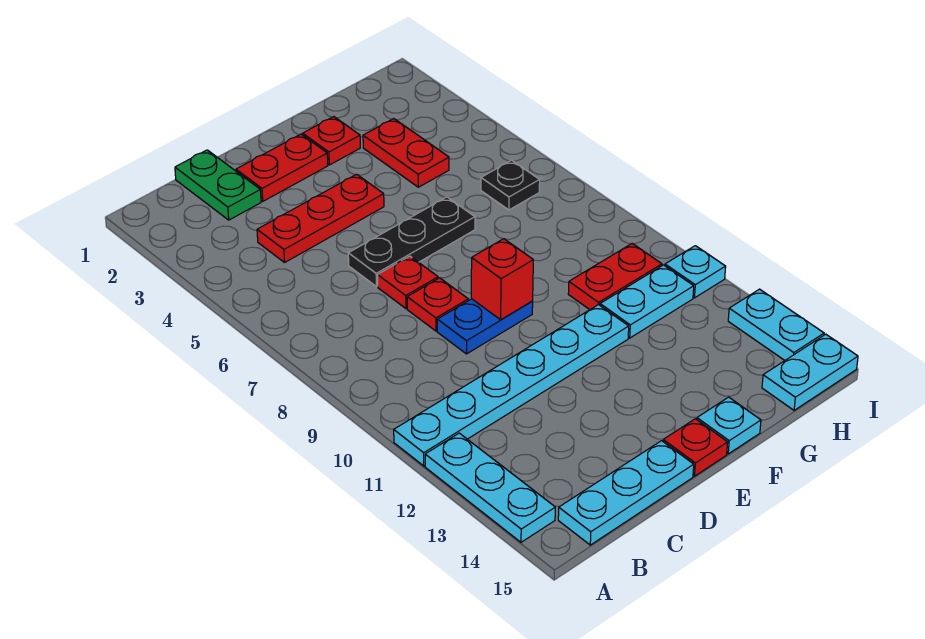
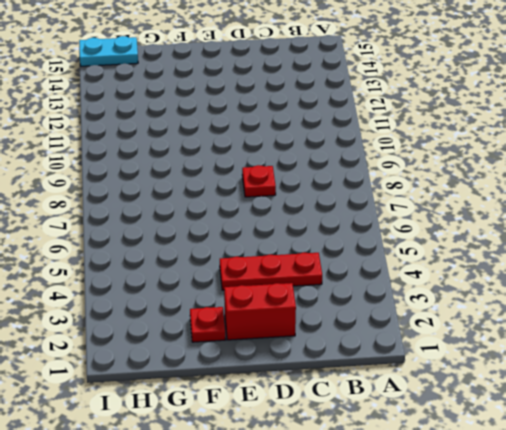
red brick D2:E2 level 1 -> red plate D2:E2 level 1
none -> cyan plate A11:F11 level 1
none -> cyan plate A12:A14 level 1
none -> cyan plate B15:D15 level 1

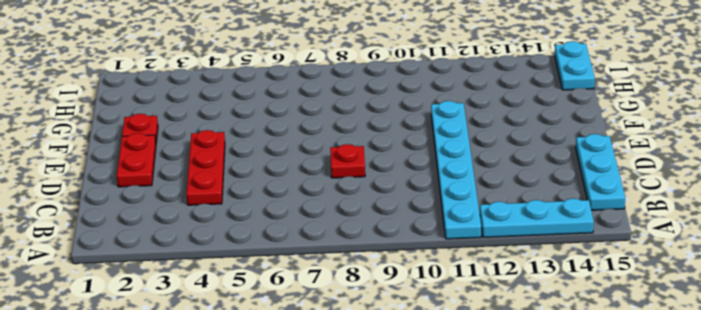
none -> green plate C1:C2 level 1
none -> black plate D6:F6 level 1
none -> red plate D7 level 1

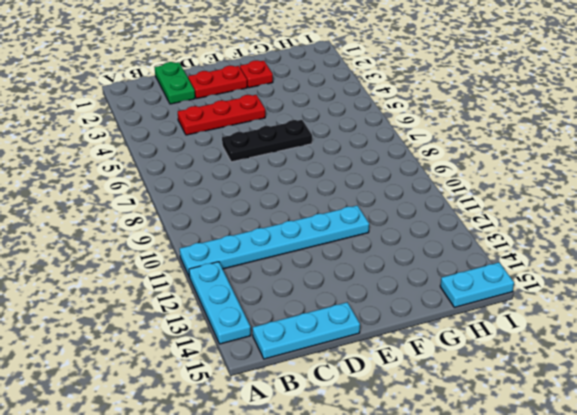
none -> red plate D7 level 1
none -> red plate D8 level 1
none -> blue plate D9:E9 level 1

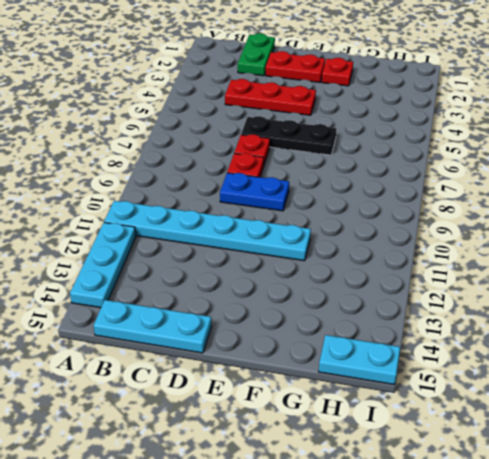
none -> red plate E15 level 1
none -> cyan plate F15 level 1
none -> red plate G3:G4 level 1

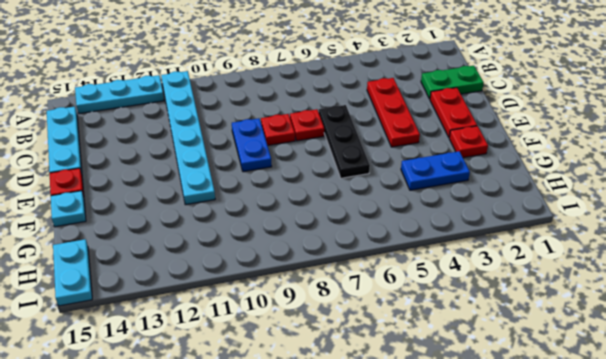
blue plate G3:G4 level 1 -> red plate G3:G4 level 1
none -> red plate G10:H10 level 1
none -> cyan plate G11:H11 level 1
none -> black plate H6 level 1

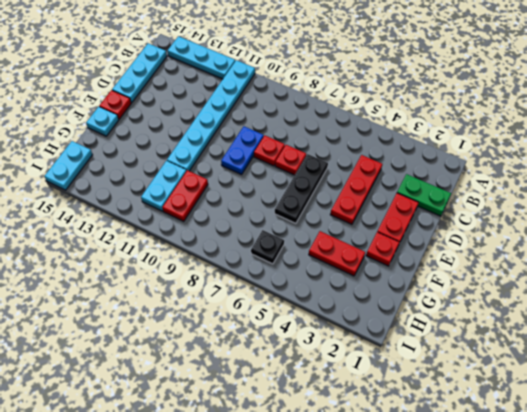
none -> cyan plate I11 level 1
none -> cyan plate I13:I14 level 1
none -> red brick E9 level 2

